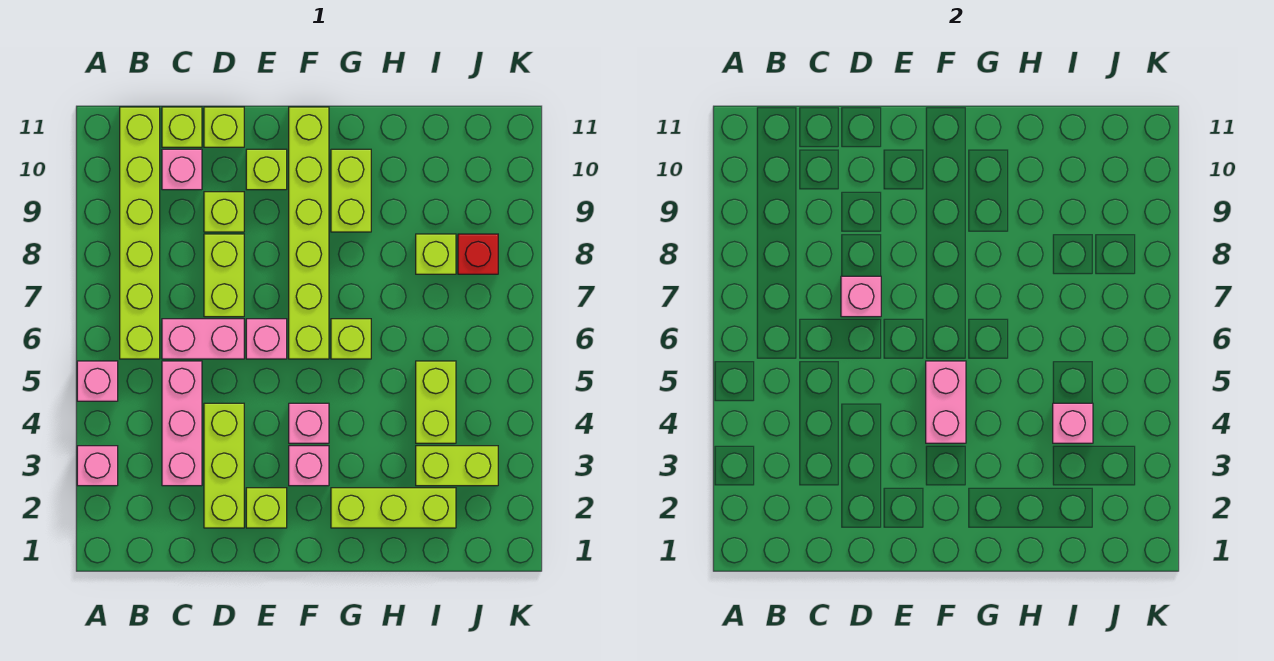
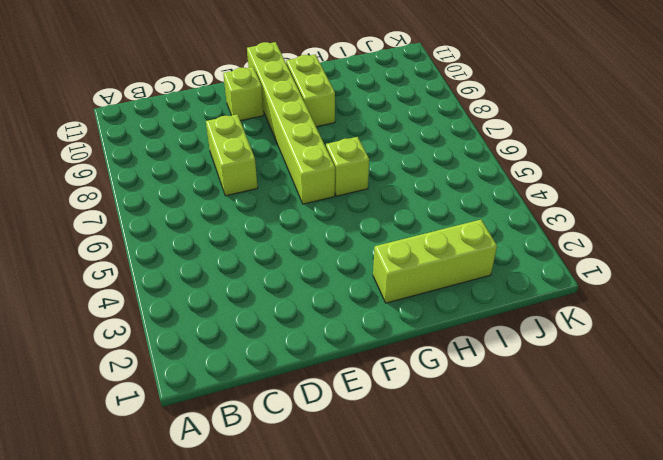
none -> pink brick A3 level 1
none -> pink brick A5 level 1
none -> lime brick B6:B11 level 1

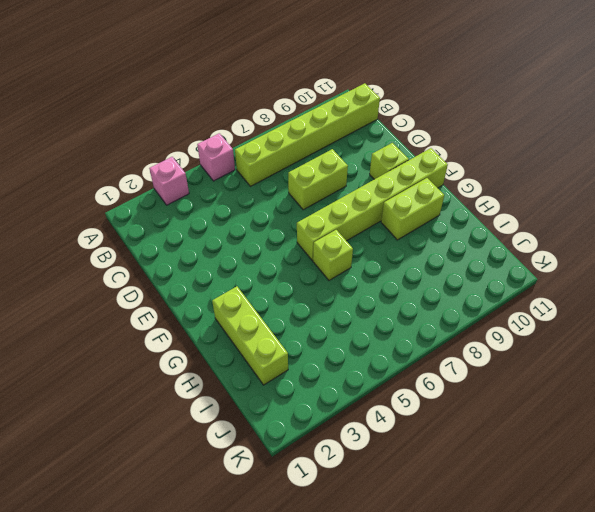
none -> pink brick C3:C5 level 1
none -> pink brick C6:D6 level 1
none -> pink brick C10 level 1

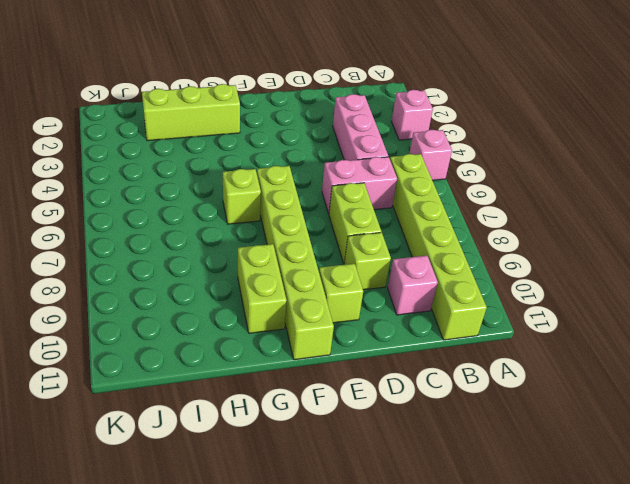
none -> lime brick C11 level 1
none -> lime brick D2:D4 level 1
none -> lime brick D11 level 1

